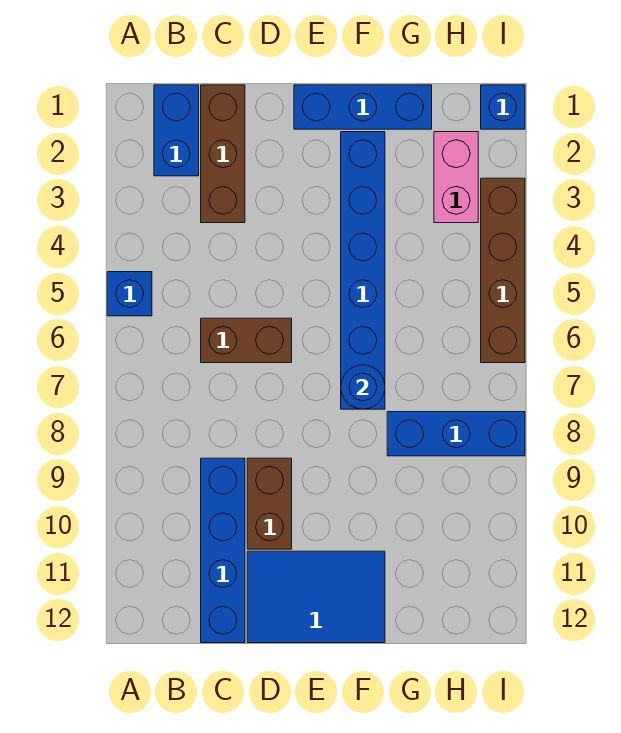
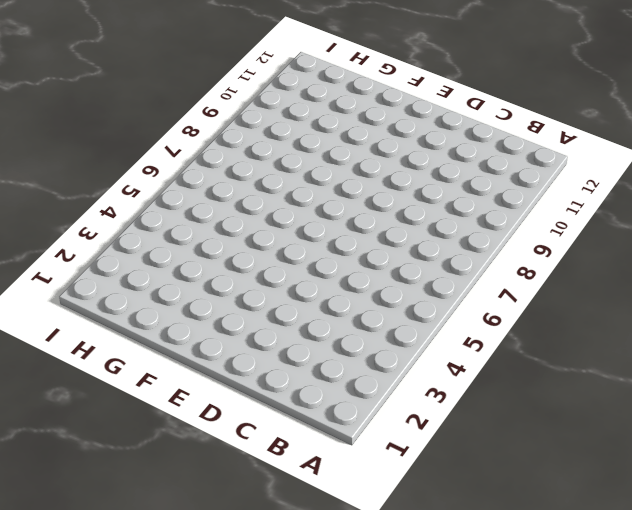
none -> blue brick A5 level 1
none -> blue brick B1:B2 level 1
none -> brown brick C1:C3 level 1

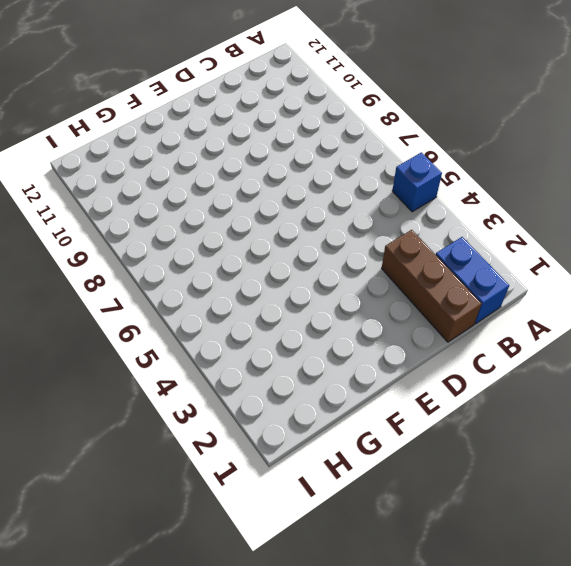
none -> brown brick C6:D6 level 1
none -> blue brick C9:C12 level 1
none -> brown brick D9:D10 level 1

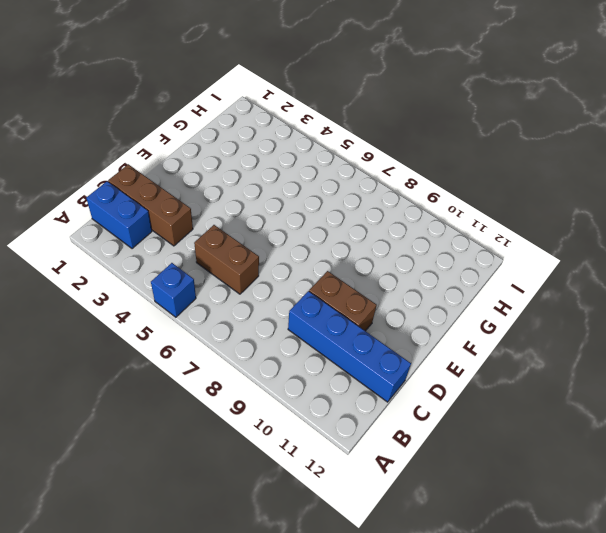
brown brick C5:C6 level 1 -> brown brick C6:D6 level 1
none -> blue tile D11:F12 level 1
none -> blue brick E1:G1 level 1
none -> blue brick F2:F7 level 1

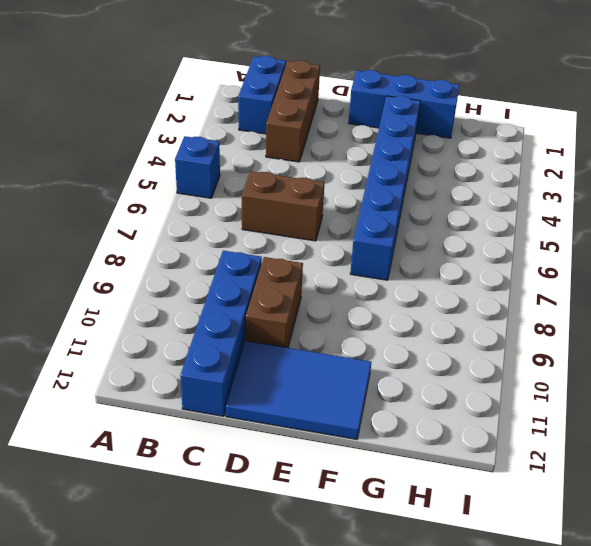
none -> blue brick G8:I8 level 1
none -> pink brick H2:H3 level 1
none -> blue brick I1 level 1

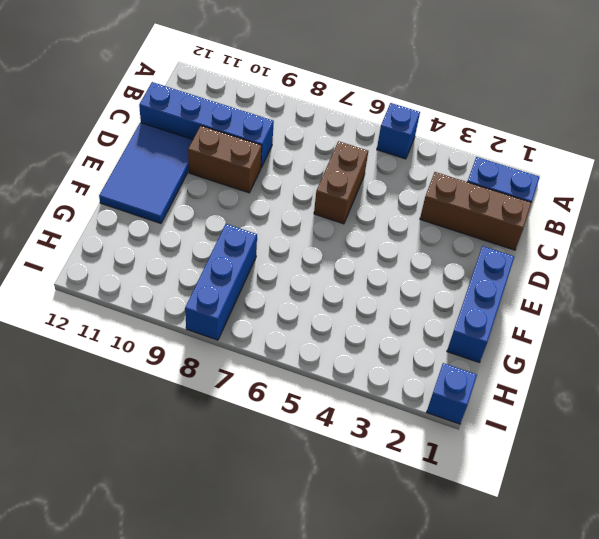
none -> blue brick F2:F7 level 1
none -> pink brick H2:H3 level 1
none -> brown brick I3:I6 level 1

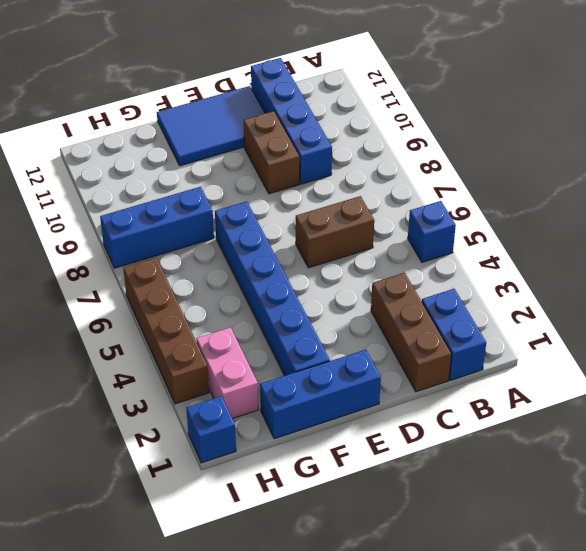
none -> blue round brick F7 level 2

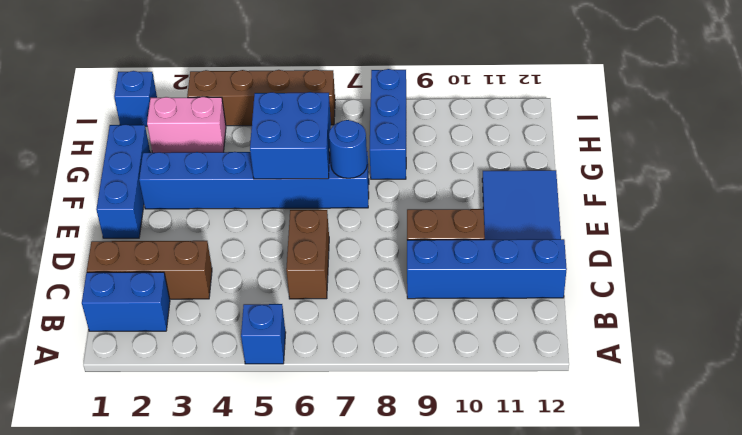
blue brick F5:G6 level 2 -> none

